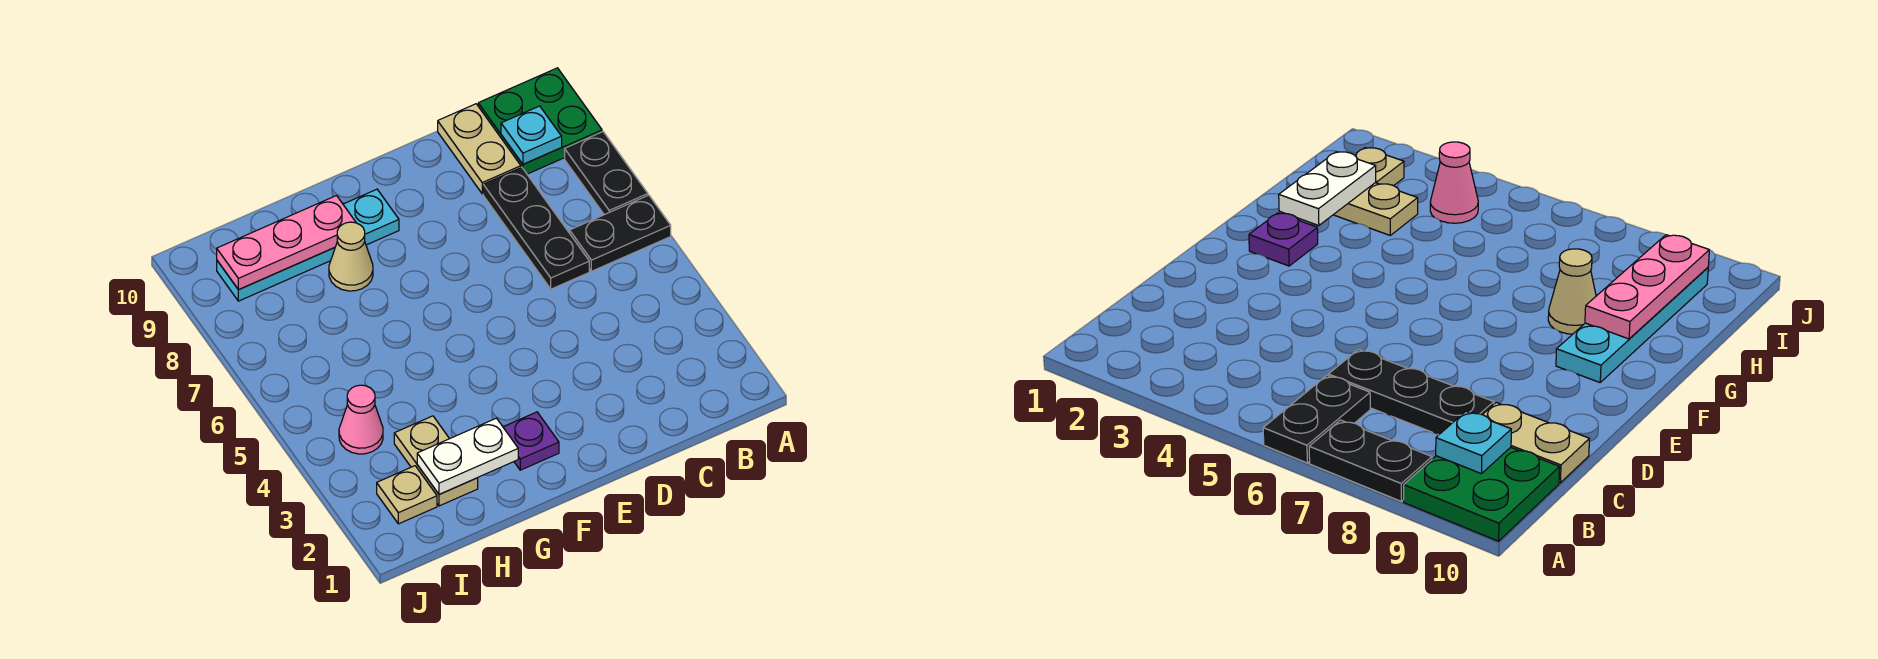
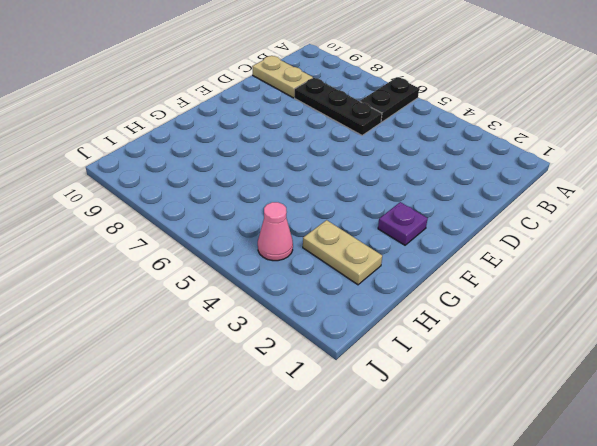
none -> black plate A7:A8 level 1
none -> green plate A9:B10 level 1
none -> cyan plate F9:I9 level 1

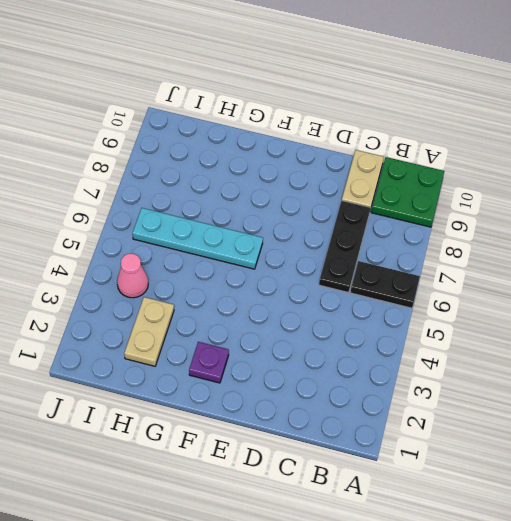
cyan plate F6:I6 level 1 -> cyan plate F9:I9 level 1
none -> black plate A7:A8 level 1
none -> tan cone G8 level 1
none -> tan plate I2 level 1

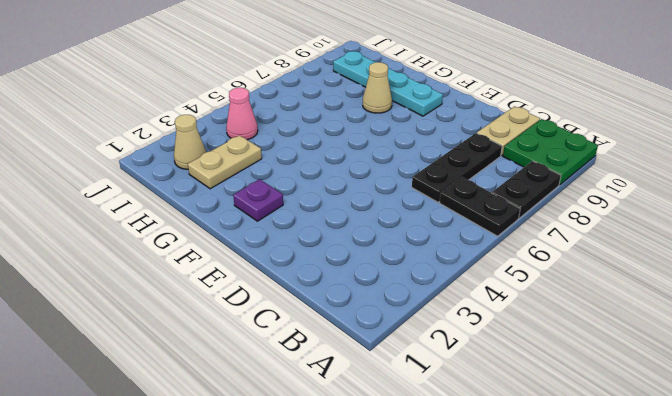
tan cone I2 level 1 -> tan plate I2 level 1
none -> cyan plate B9 level 2
none -> white plate G2:H2 level 2
none -> pink plate G9:I9 level 2

